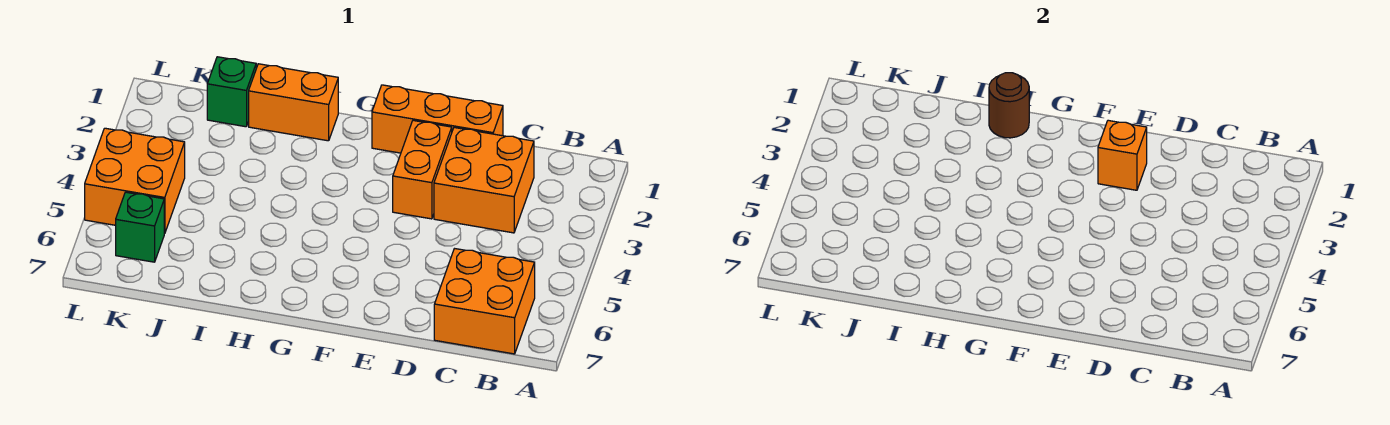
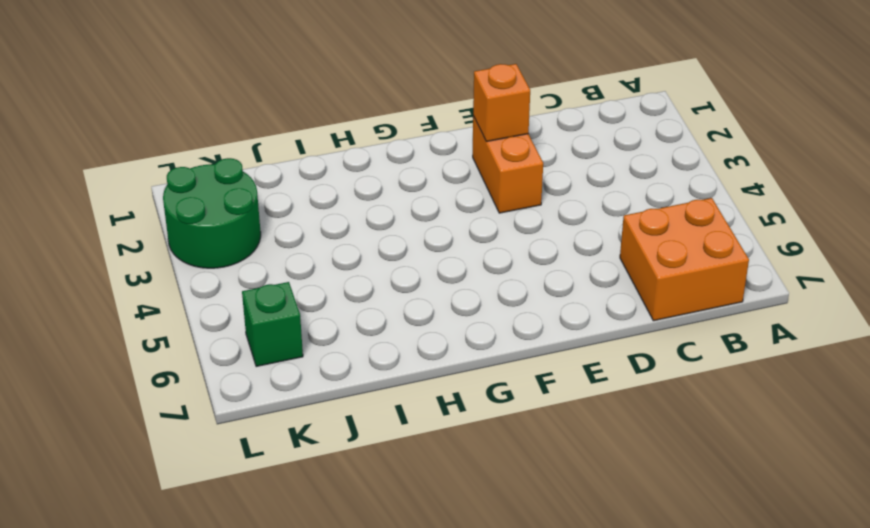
green round brick K2:L3 level 1 -> none
none -> orange brick C2:D3 level 1
none -> orange brick D1:F1 level 1

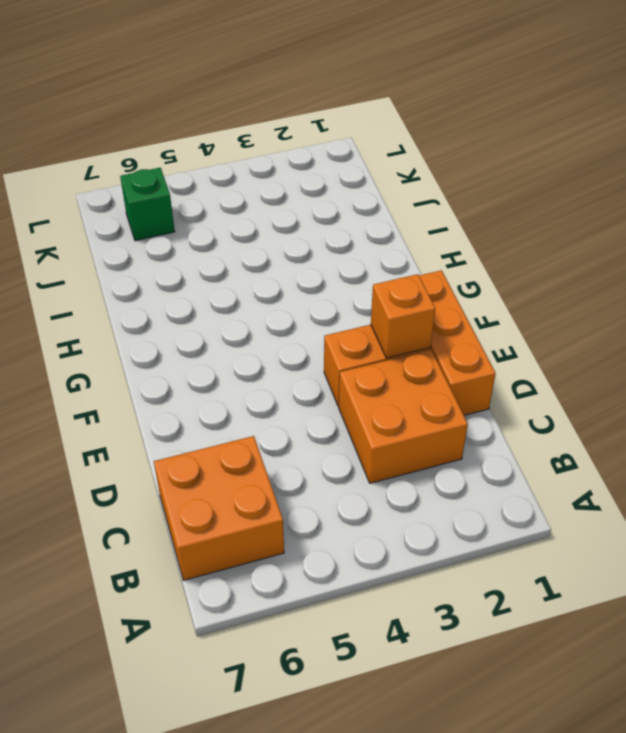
none -> orange brick H1:I1 level 1
none -> green brick J1 level 1

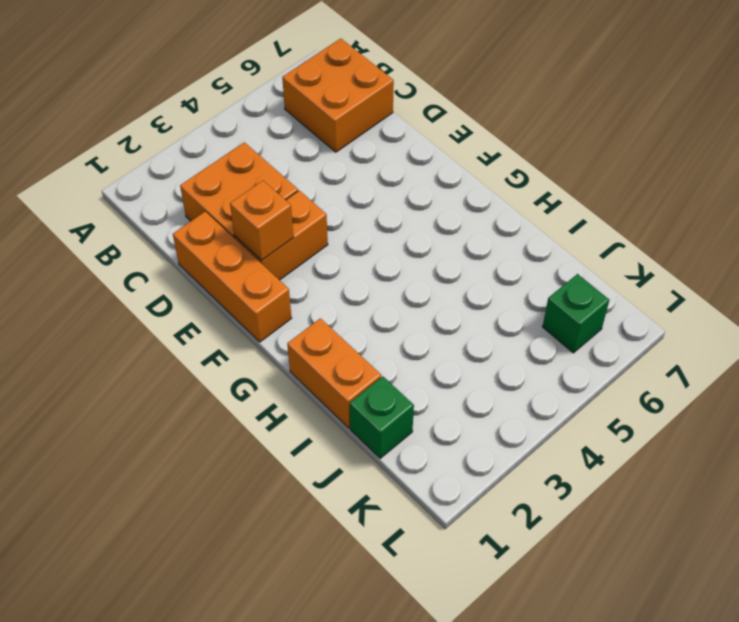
none -> orange brick K4:L5 level 1
none -> brown round brick H1 level 2

